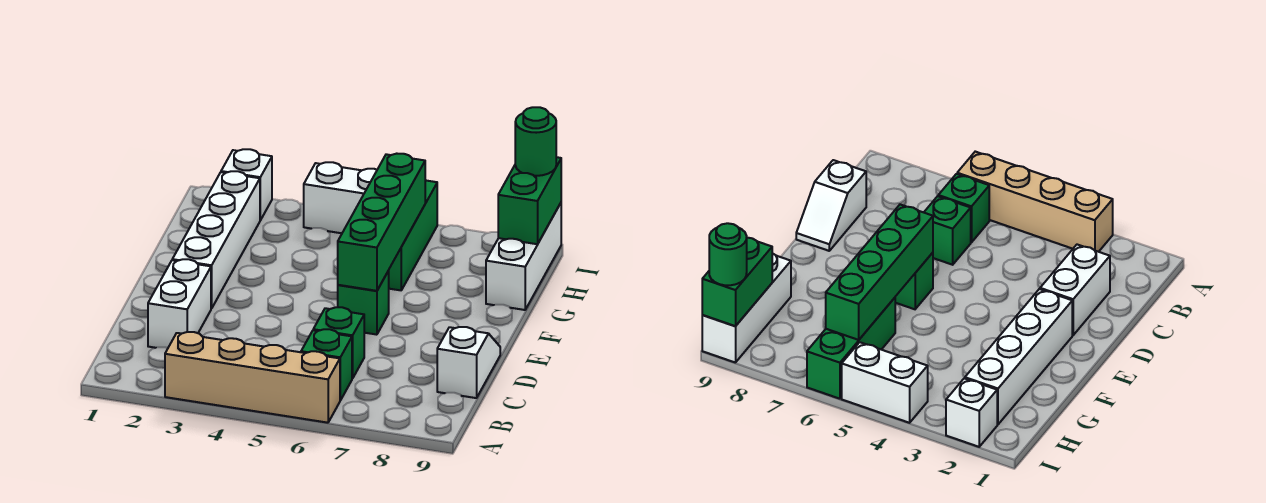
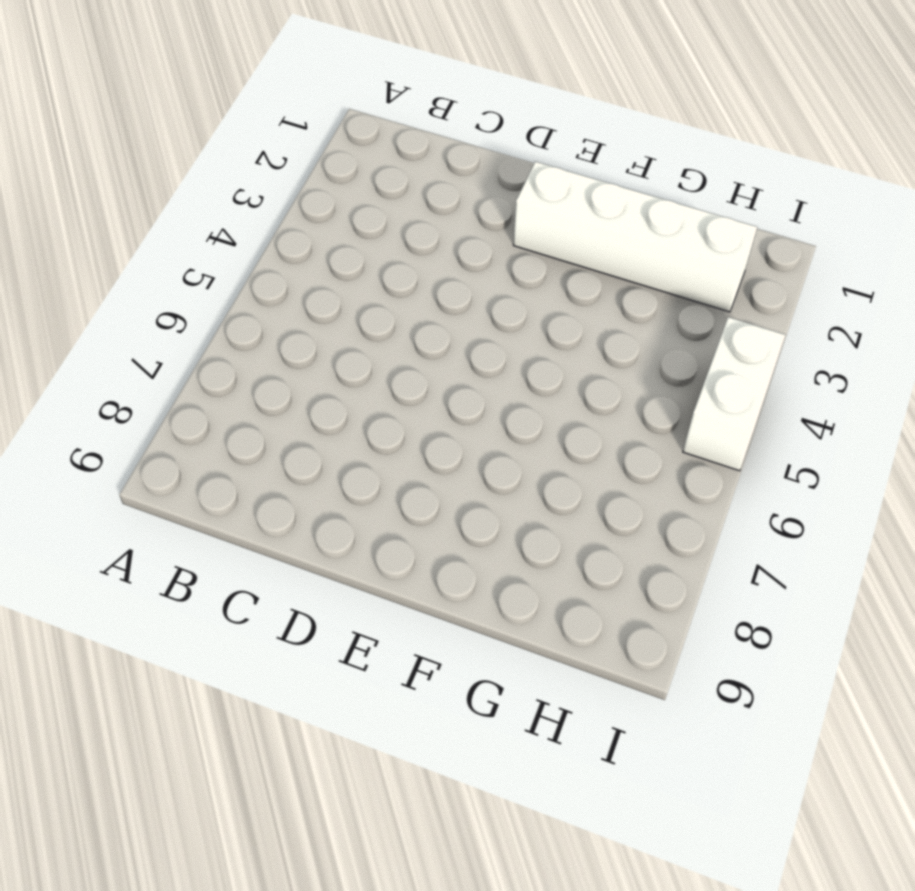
none -> tan brick A3:A6 level 1
none -> green brick B6 level 1
none -> white brick C2:D2 level 1

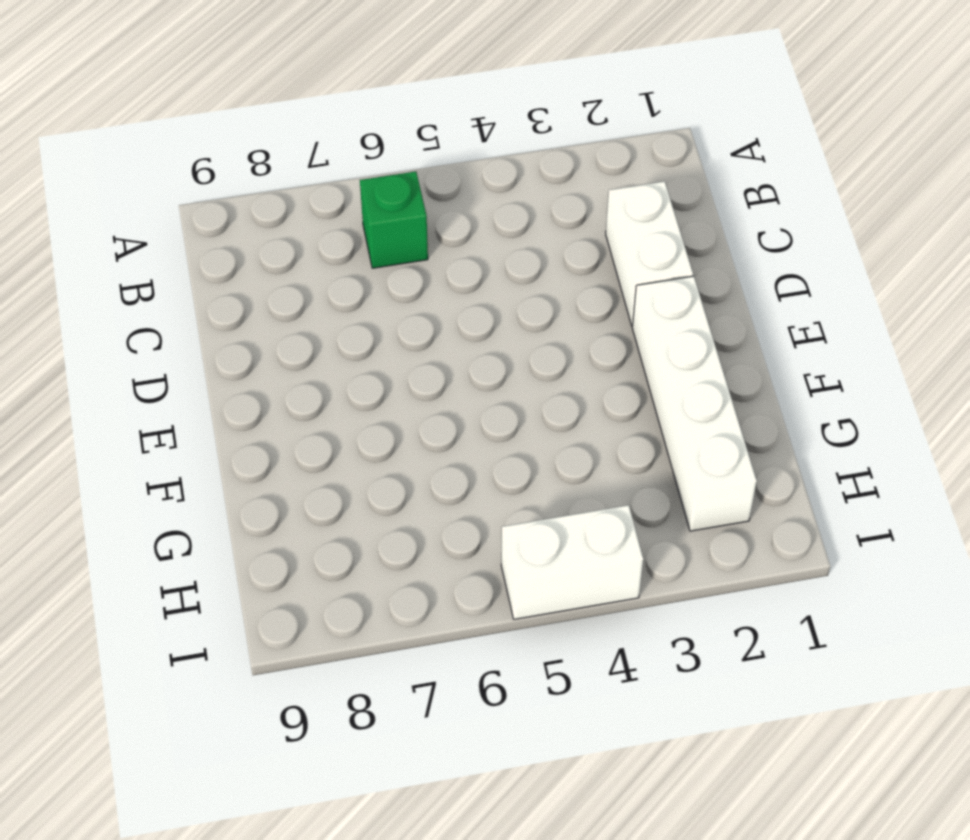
none -> tan brick A3:A6 level 1
none -> green brick C6 level 1
none -> white slope C9:D9 level 1 top C

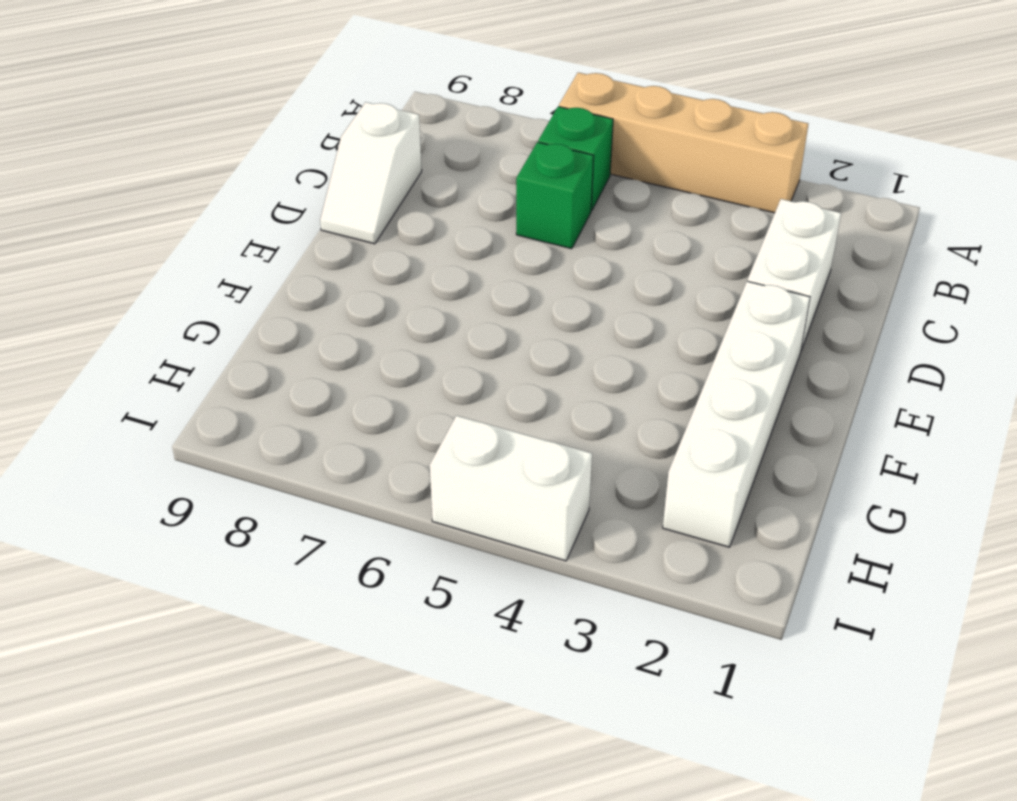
none -> green brick E6 level 1
none -> green brick G6:I6 level 1
none -> white brick G9:I9 level 1

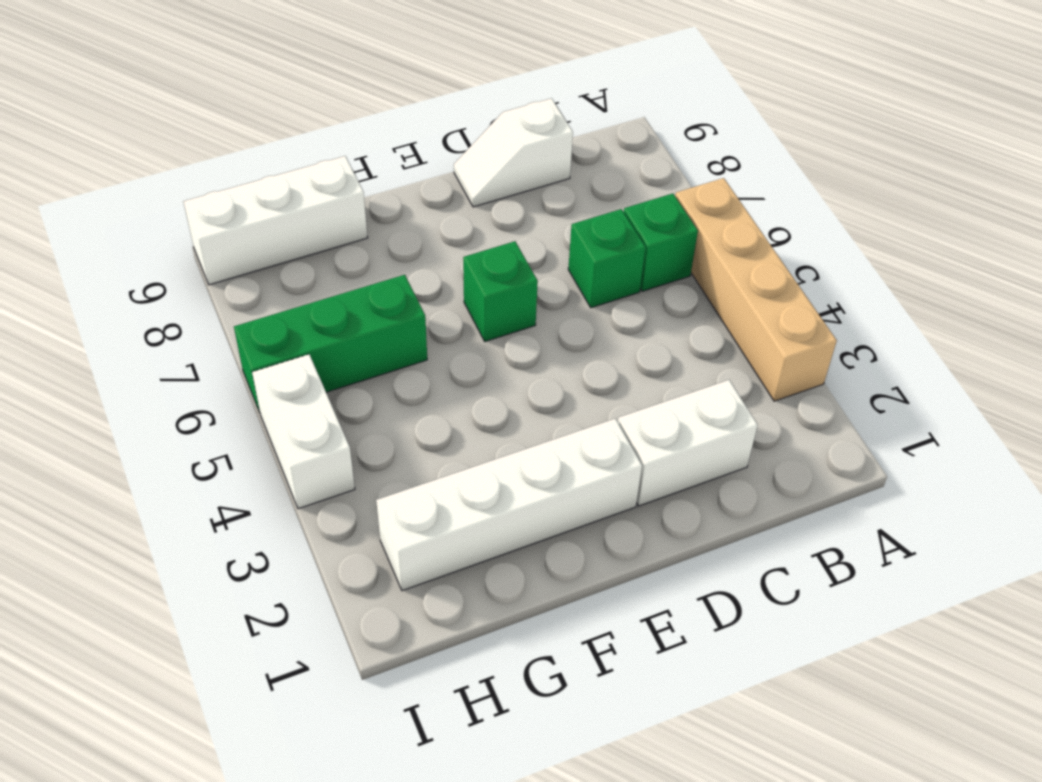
none -> white brick I2 level 1
none -> green brick E6:H6 level 2
none -> green brick H9:I9 level 2

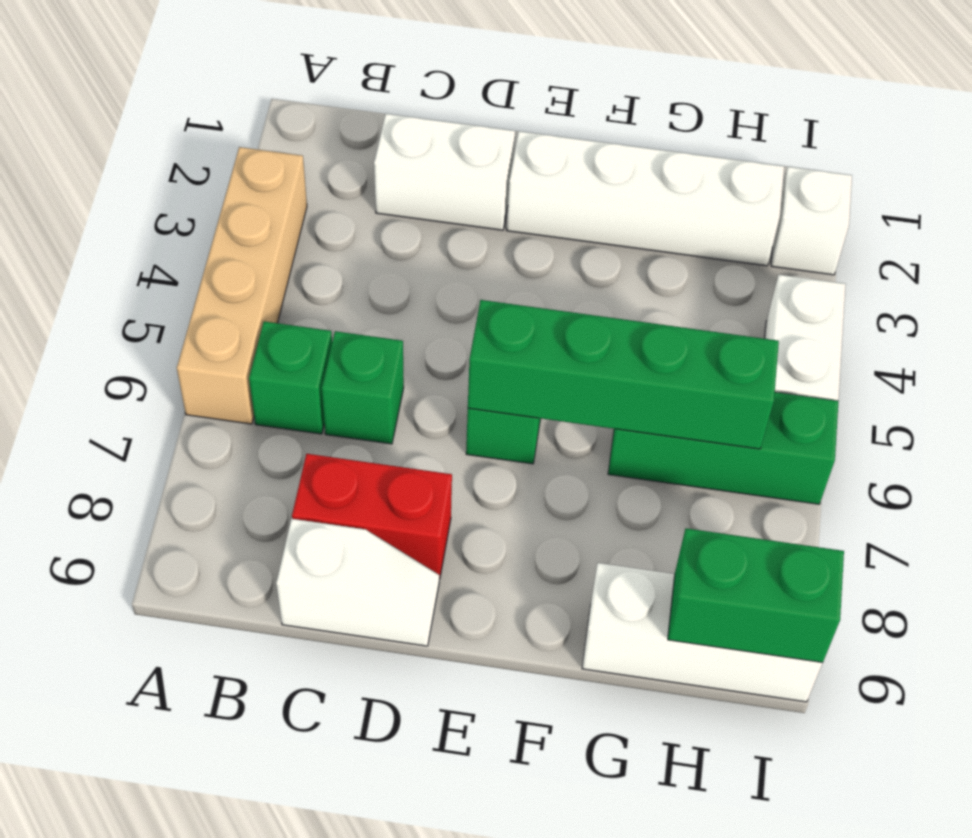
red brick C8:D8 level 1 -> none
none -> green round brick I9 level 3

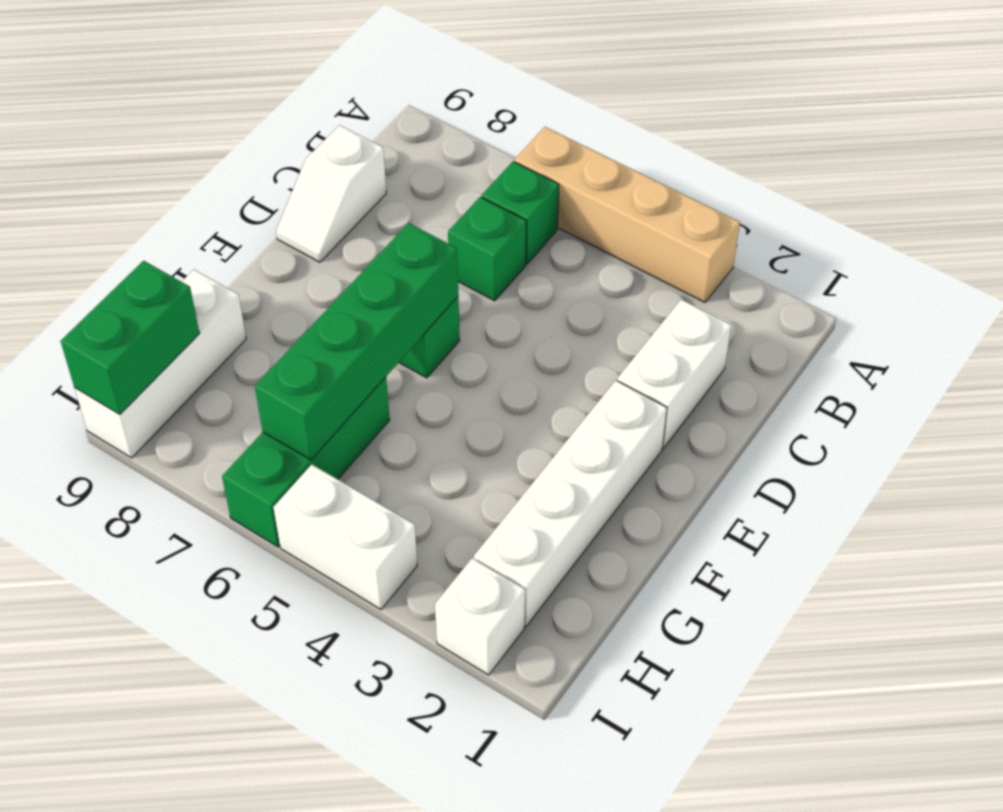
none -> green round brick I9 level 3

